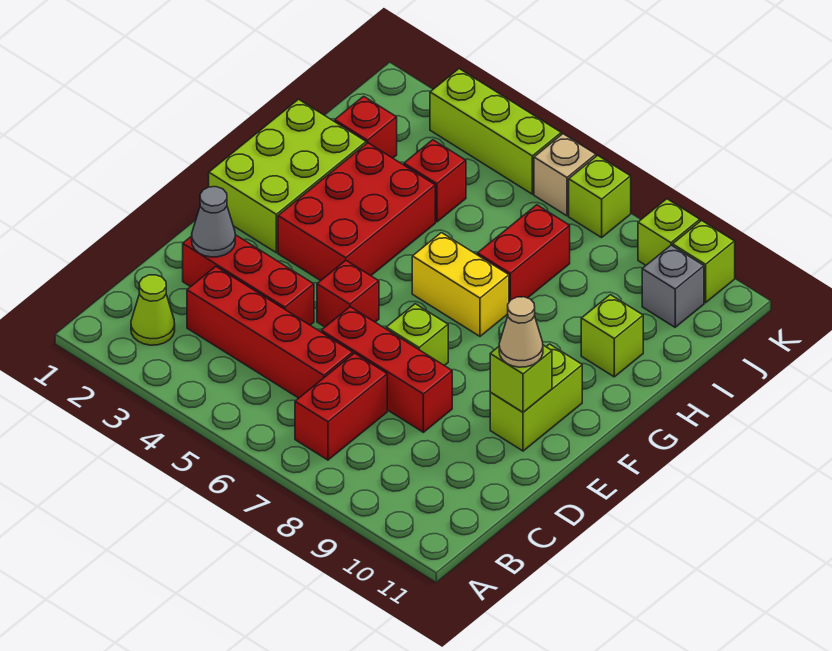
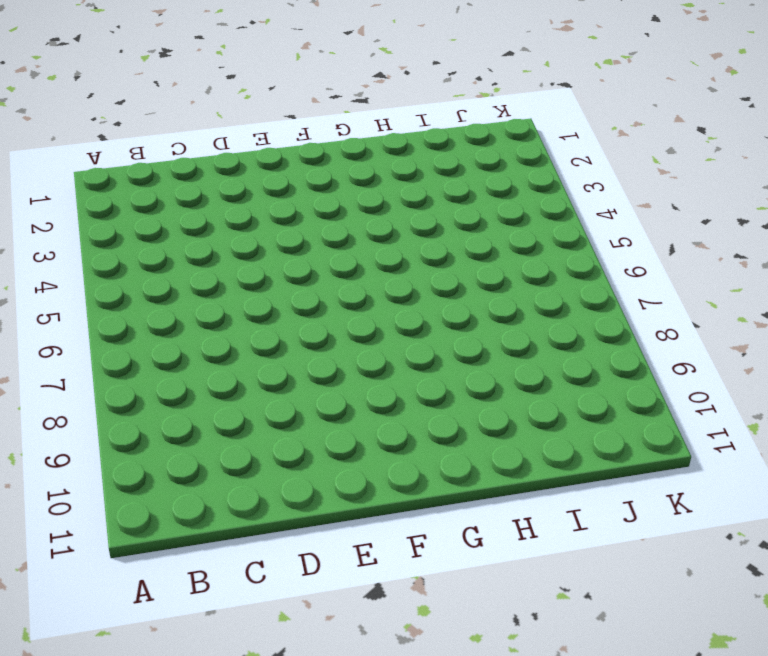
none -> lime cone B2 level 1
none -> red brick B7:C7 level 1
none -> red brick C3:C6 level 1

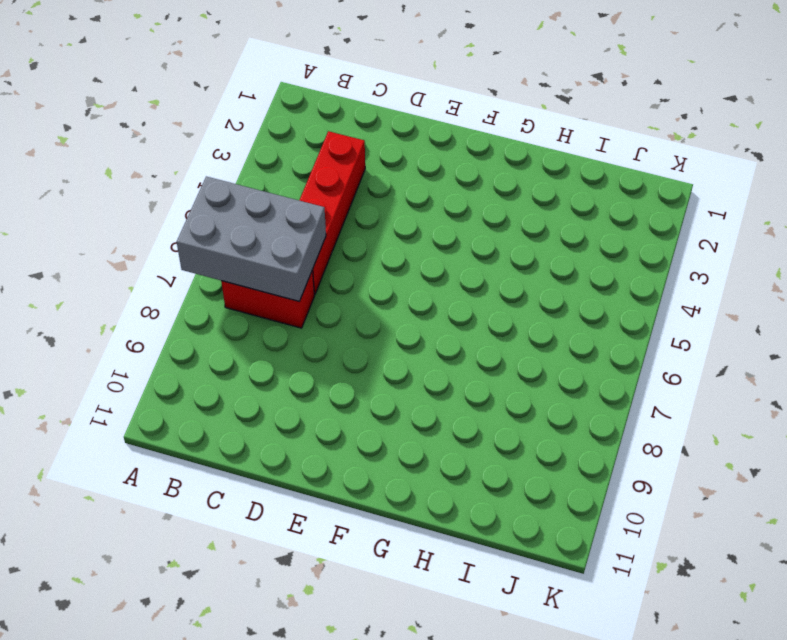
grey brick A6:C7 level 2 -> none
none -> lime cone B2 level 1
none -> red brick D2:D4 level 1
none -> red brick D6:D8 level 1

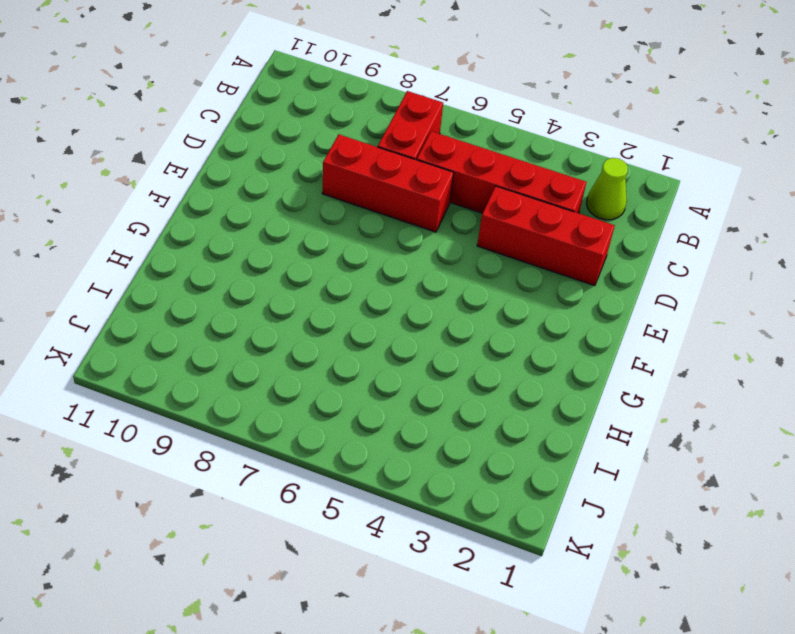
none -> red brick E5 level 1
none -> lime brick E7 level 1
none -> lime brick E10:F10 level 1

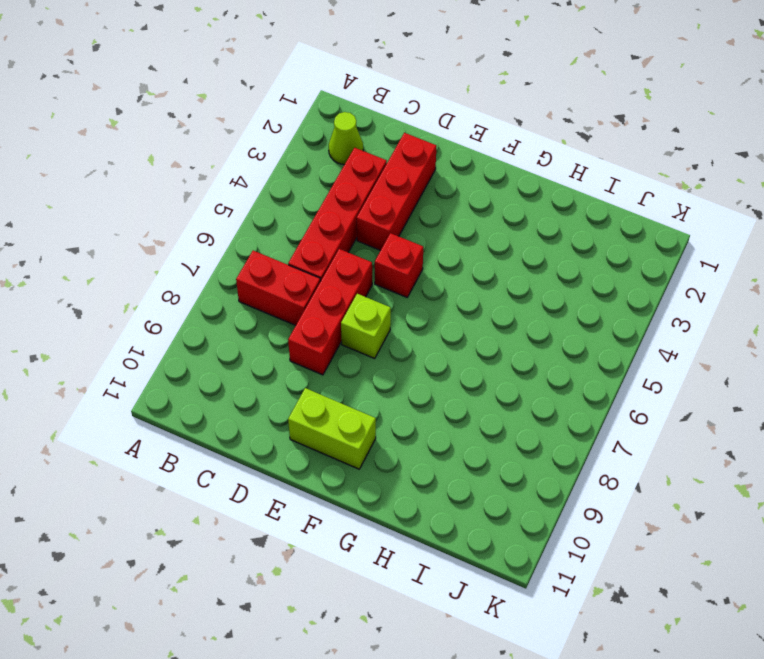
none -> lime brick F1:H2 level 1
none -> red brick F3:H4 level 1
none -> yellow brick G6:G7 level 1

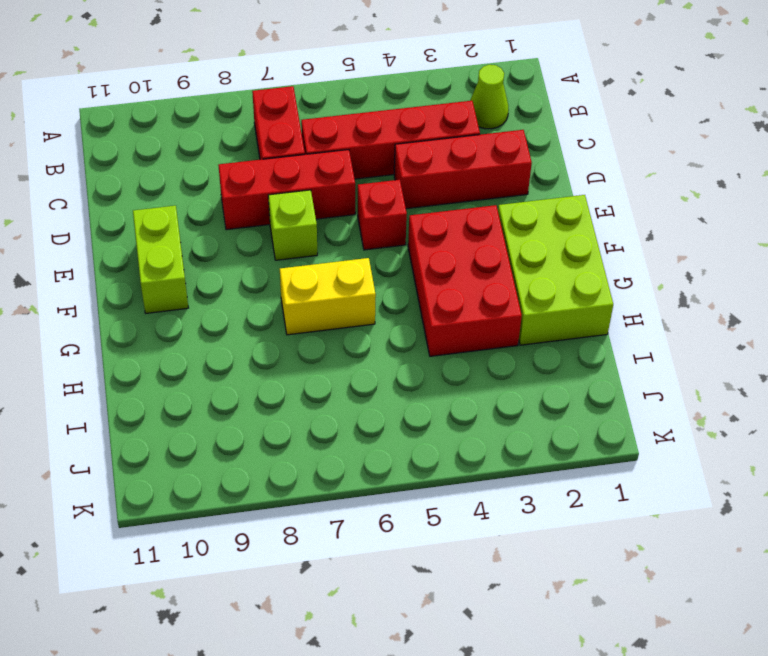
none -> red brick H7:I7 level 1
none -> lime brick H10 level 1
none -> red brick I2 level 1

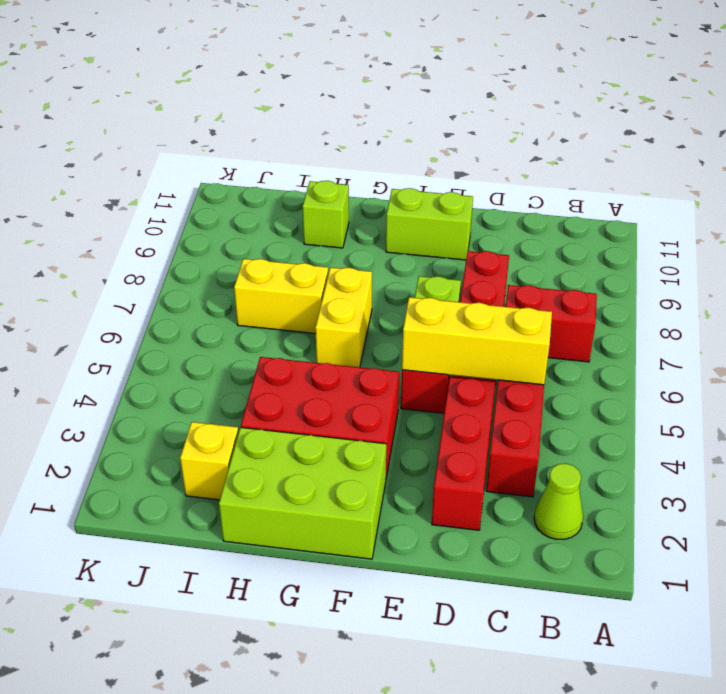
yellow brick C5:E5 level 2 -> none
yellow brick H7:I7 level 1 -> red brick H7:I7 level 1
yellow brick I2 level 1 -> red brick I2 level 1
none -> red brick I4 level 1
none -> grey brick J10 level 1
none -> lime brick K3:K5 level 1

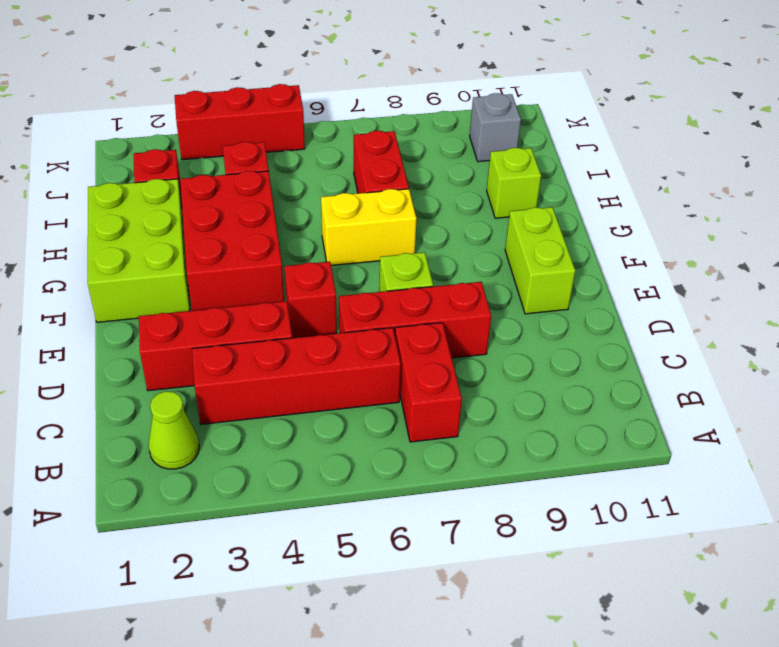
red brick K3:K5 level 1 -> lime brick K3:K5 level 1
none -> tan brick K6 level 1
none -> lime brick K7 level 1
none -> lime brick K9 level 1

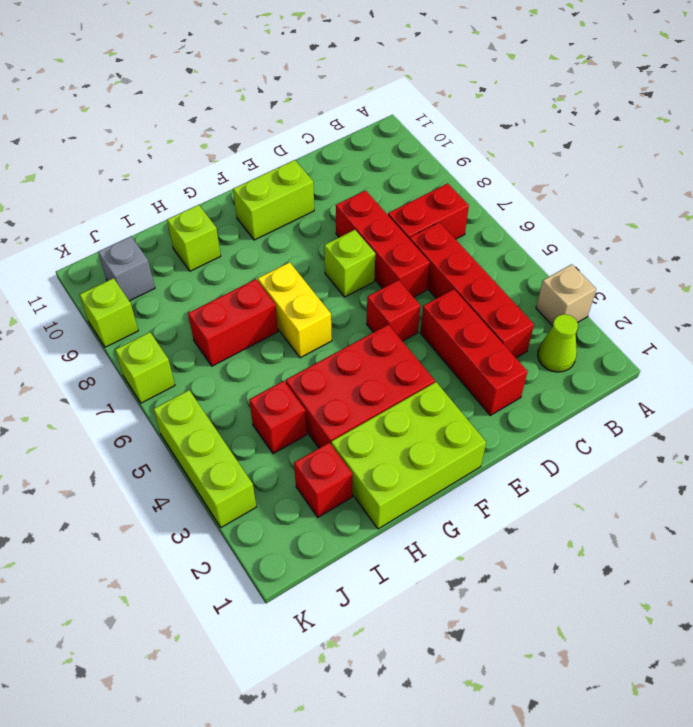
tan brick A3 level 1 -> tan brick K6 level 1
none -> lime brick K10 level 1
none -> grey cone D2 level 2
none -> lime brick E10 level 2

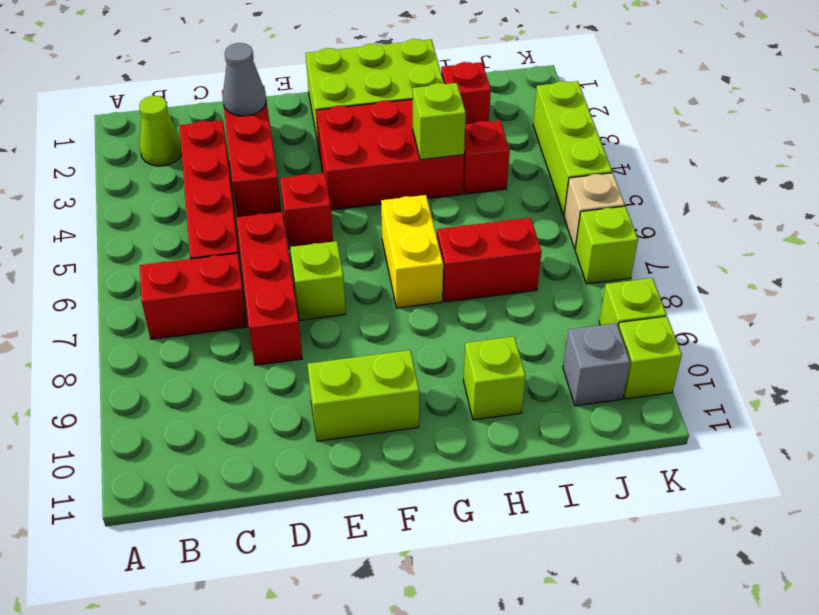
lime brick H4 level 2 -> lime brick E10 level 2
none -> tan cone E10 level 3

